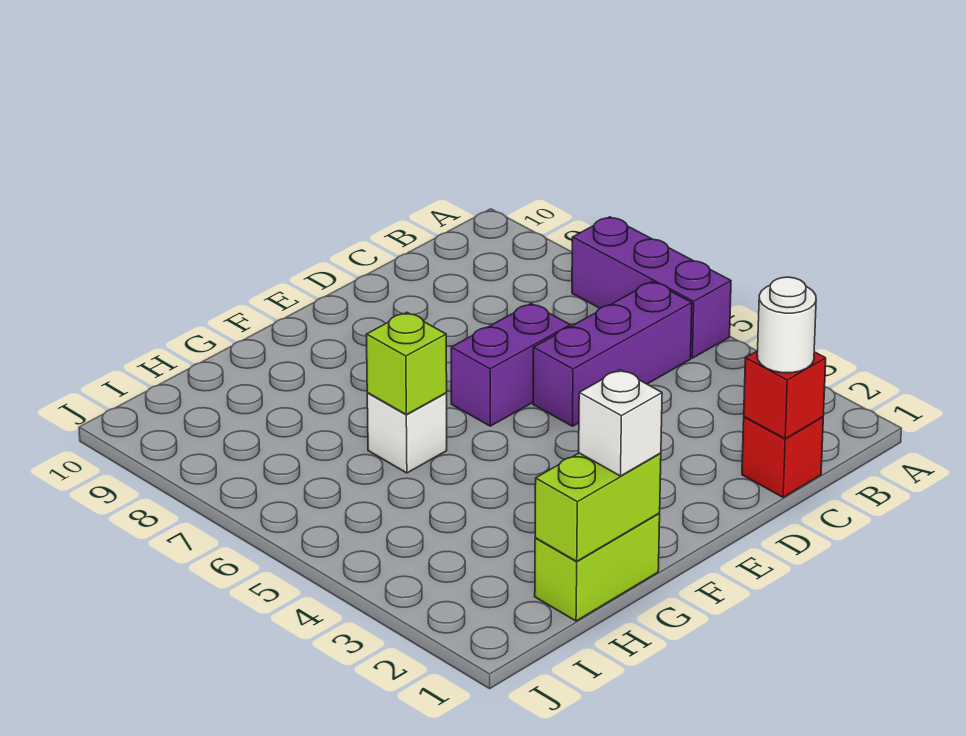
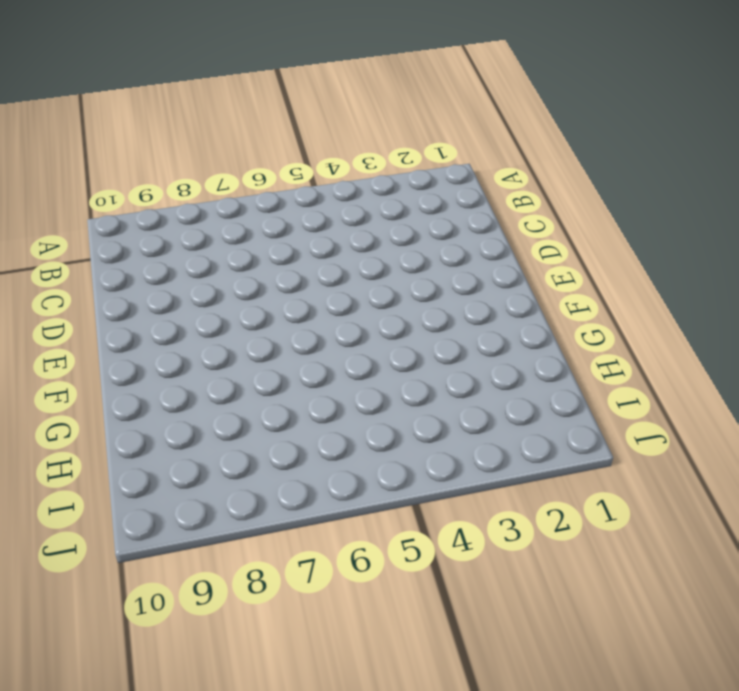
none -> purple brick A5:A7 level 1
none -> purple brick B5:D5 level 1

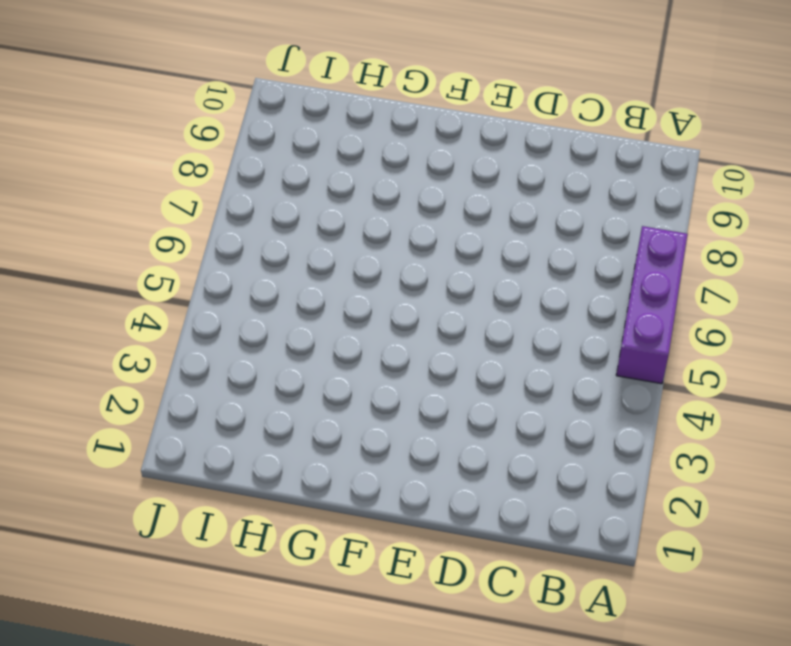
none -> purple brick B5:D5 level 1
none -> red brick C1 level 1

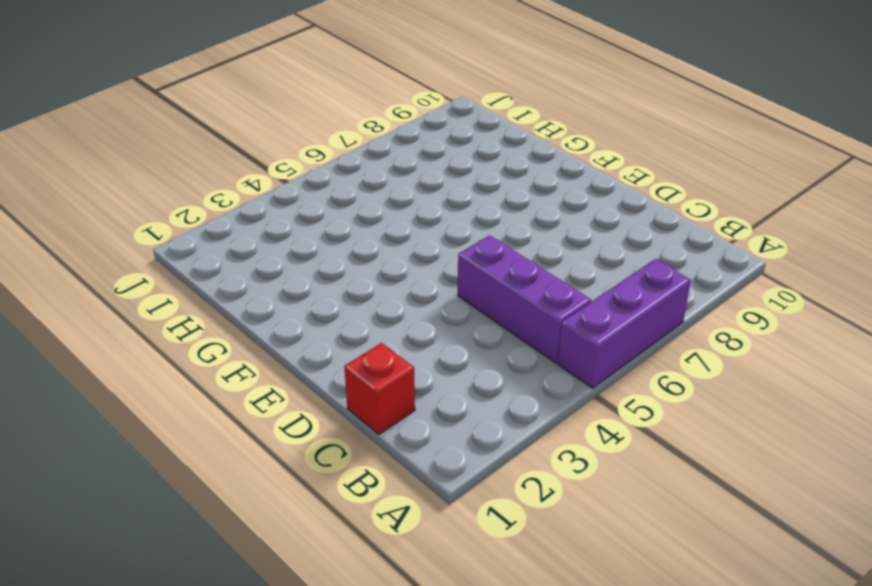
none -> purple brick D6:E6 level 1
none -> lime brick G1:H1 level 1

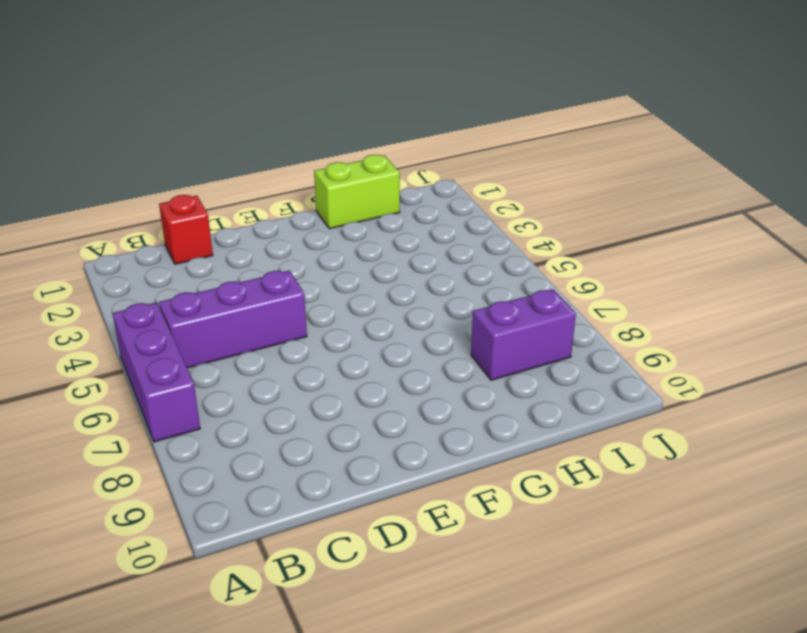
purple brick H8:I8 level 1 -> purple brick D6:E6 level 1
none -> white brick G6 level 1
none -> red brick C1 level 2

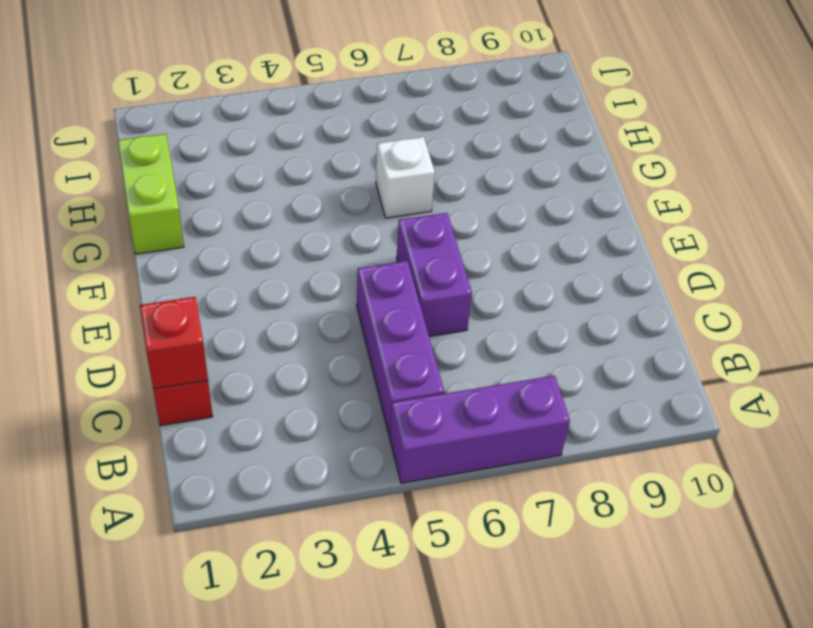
none -> lime brick G1:H1 level 2
none -> lime brick G6 level 2

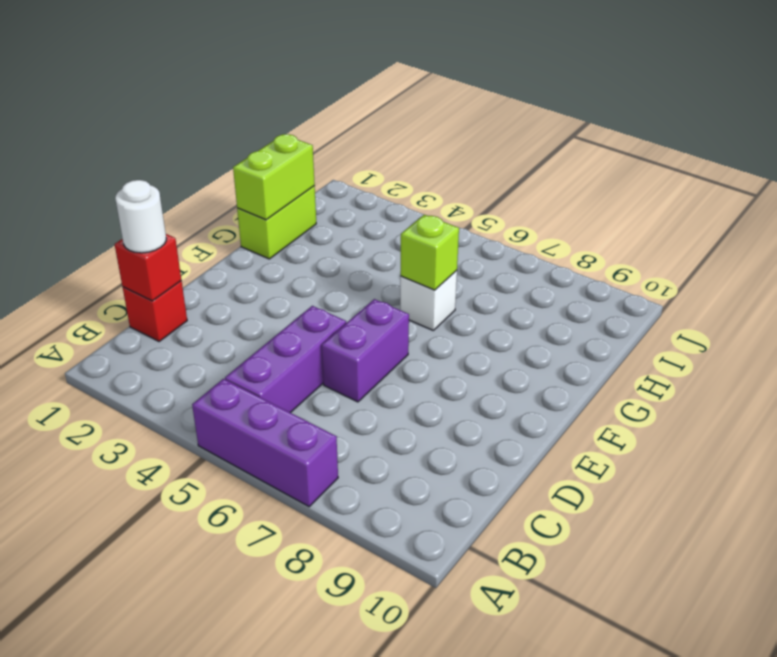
none -> white brick G1 level 3

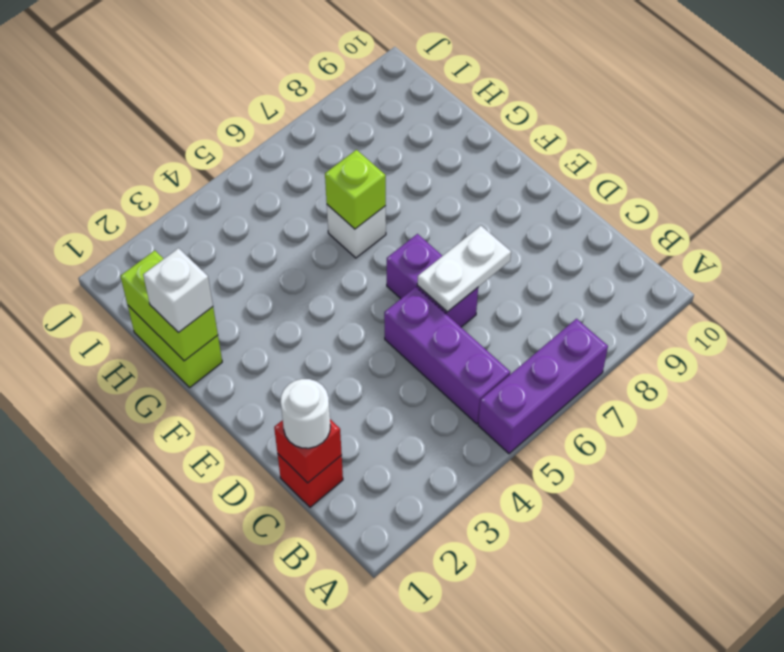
white plate D6:D7 level 2 -> none

